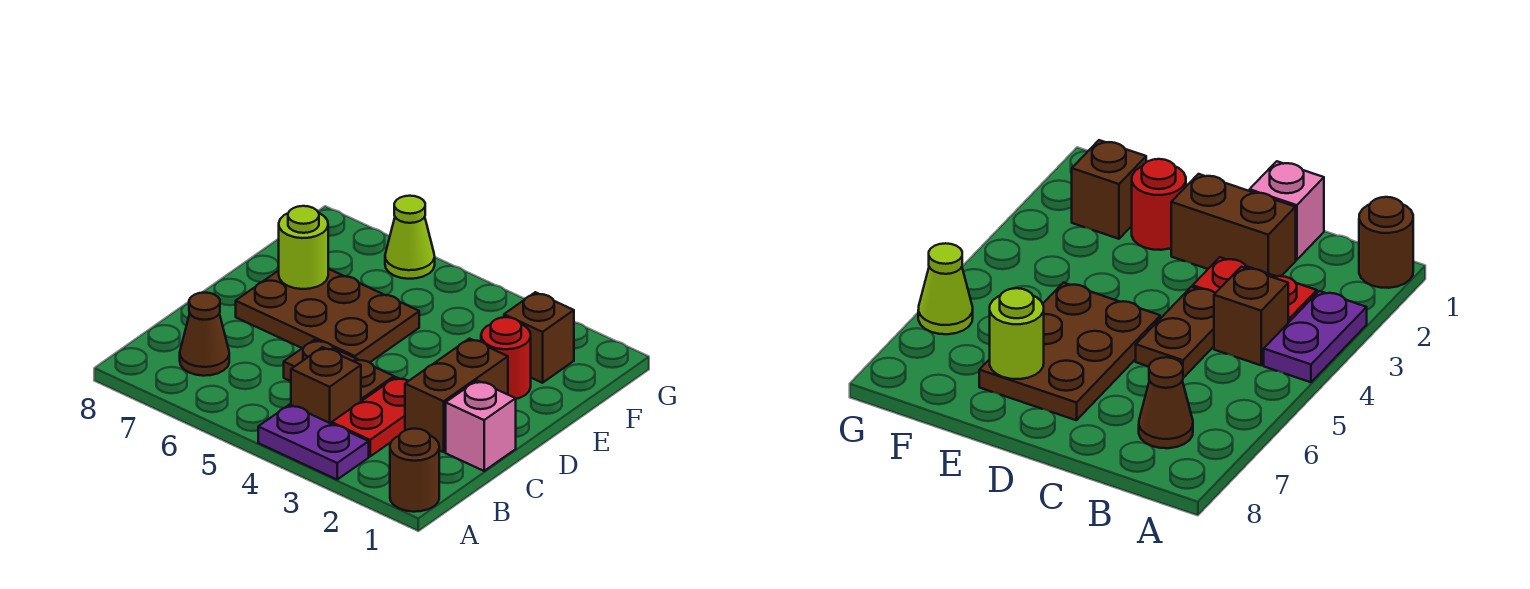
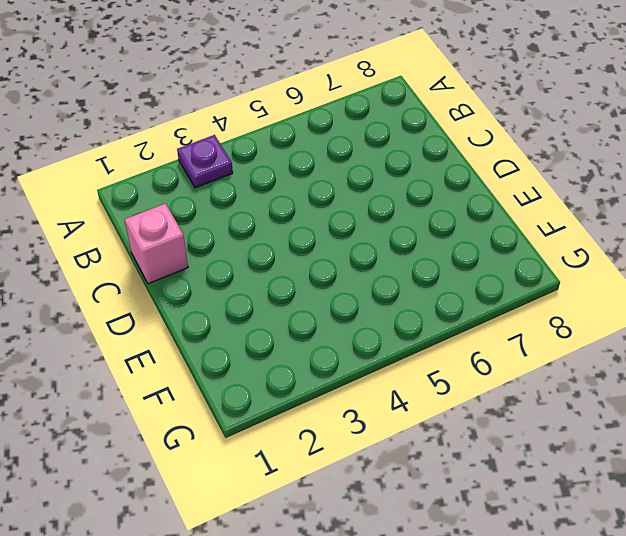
purple plate A3 level 1 -> purple plate A3:A4 level 1
none -> brown round brick A1 level 1
none -> red plate B3:C3 level 1
none -> brown brick B4 level 1

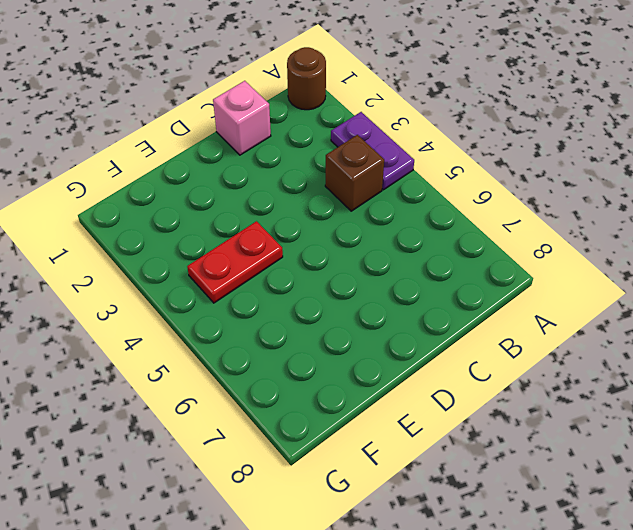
red plate E4:F4 level 1 -> red plate B3:C3 level 1
none -> brown cone B7 level 1
none -> brown brick C2:D2 level 1
none -> brown plate C4:C5 level 1

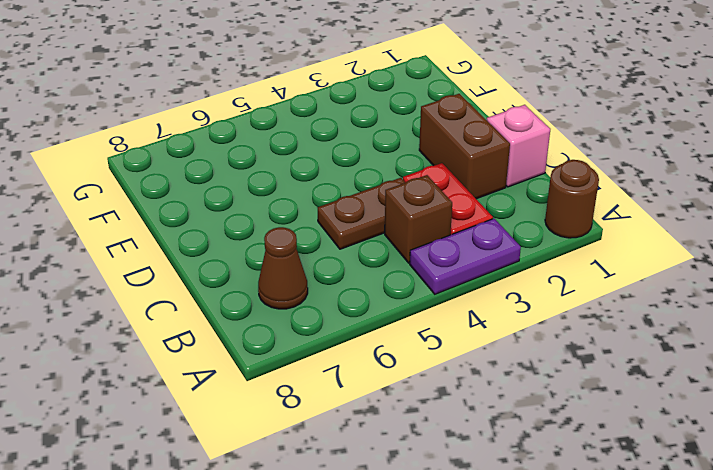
none -> brown plate D5:E7 level 1
none -> red round brick E2 level 1
none -> brown brick F2 level 1

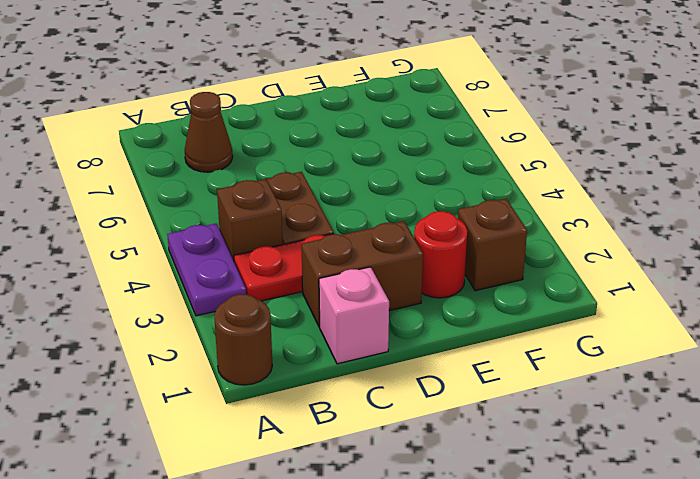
none -> brown plate D5:E7 level 1
none -> lime cone G6 level 1
none -> lime round brick E7 level 2

